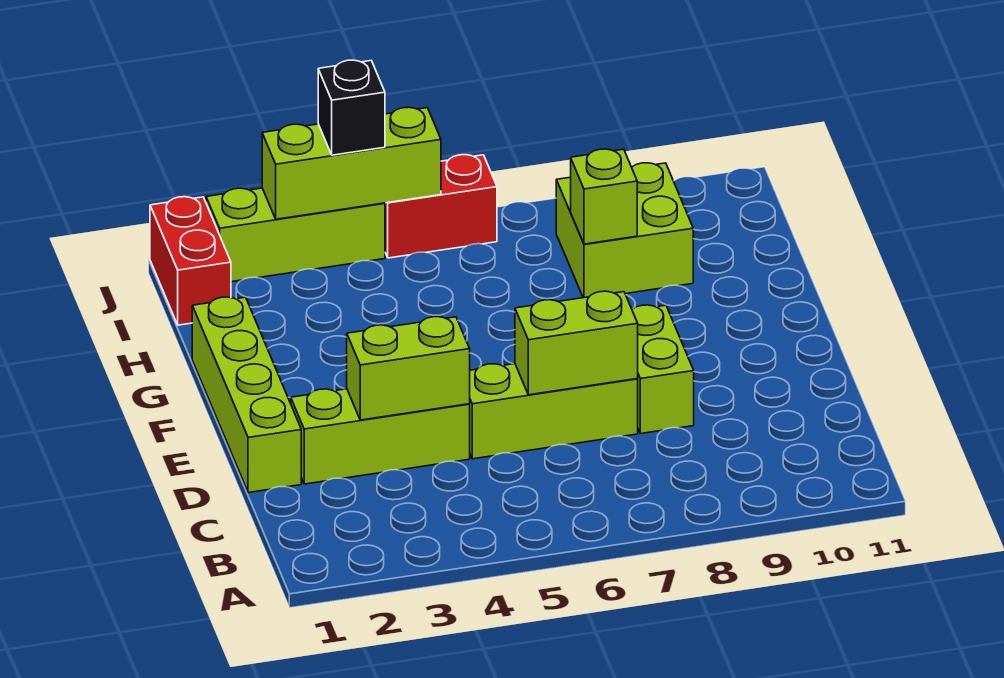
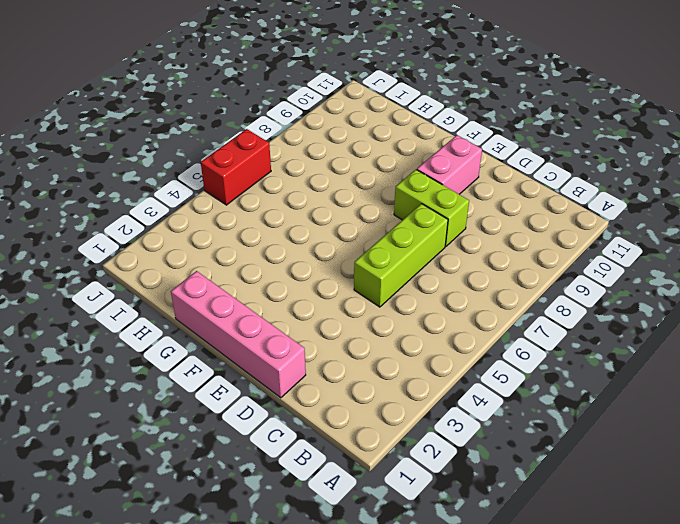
pink brick D1:G1 level 1 -> lime brick D1:G1 level 1
pink brick E9:E10 level 1 -> none
none -> lime brick D2:D4 level 1
none -> lime brick H8:I9 level 1
none -> red brick I1:J1 level 1

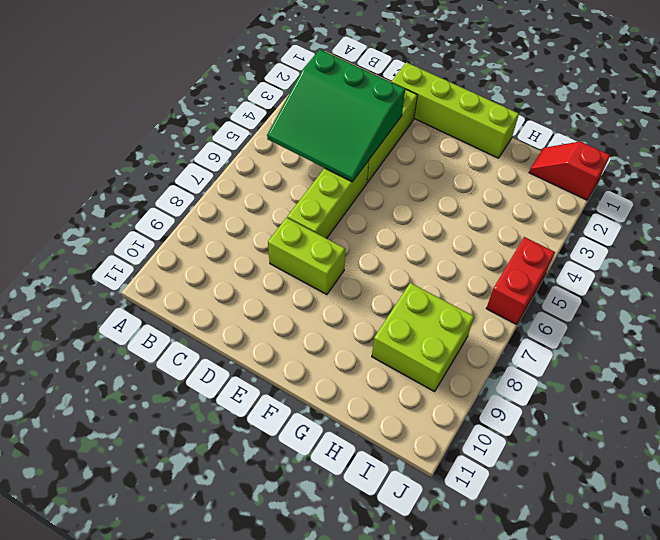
green slope B3:D5 level 2 top 3 -> lime brick D3:D4 level 2
red slope I1:J1 level 1 top J -> red brick I1:J1 level 1
none -> lime brick J2:J4 level 1
none -> lime brick D6:D7 level 2
none -> lime brick H8 level 2

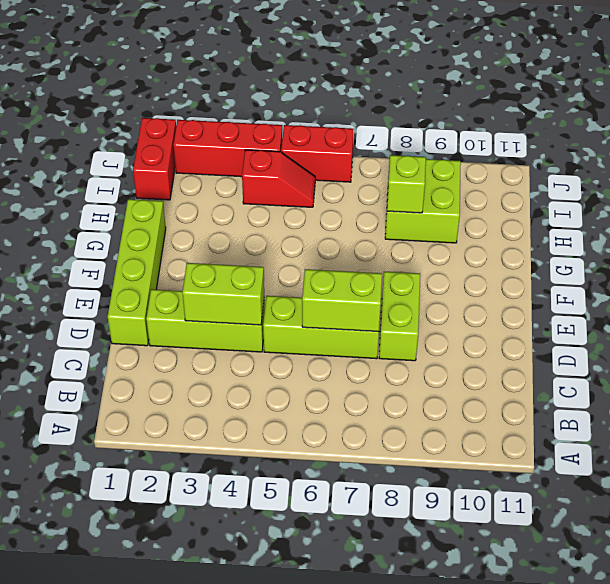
red slope I4:I5 level 1 top 4 -> none
red brick J2:J4 level 1 -> lime brick J2:J4 level 1
none -> lime brick J3:J5 level 2
none -> black brick J4 level 3

